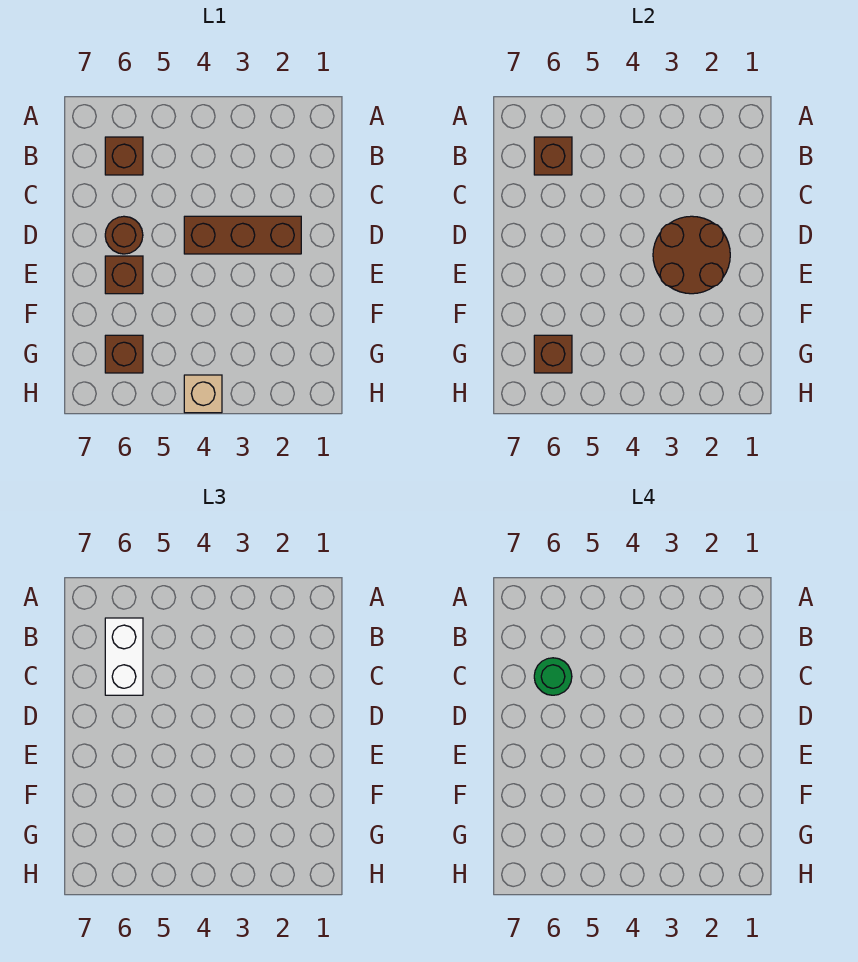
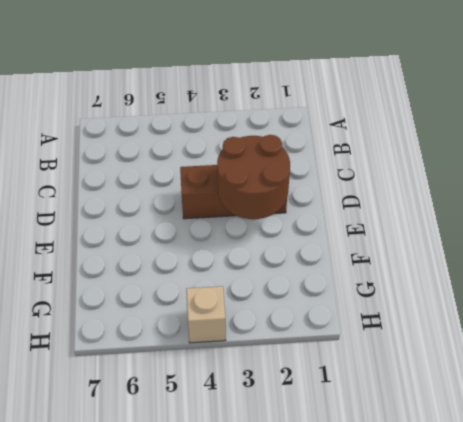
none -> brown brick B6 level 1
none -> brown round brick D6 level 1

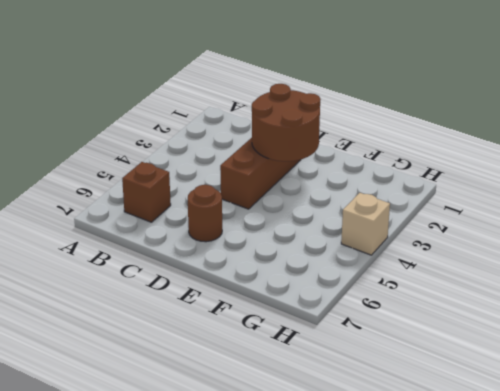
none -> brown brick E6 level 1
none -> brown brick G6 level 1

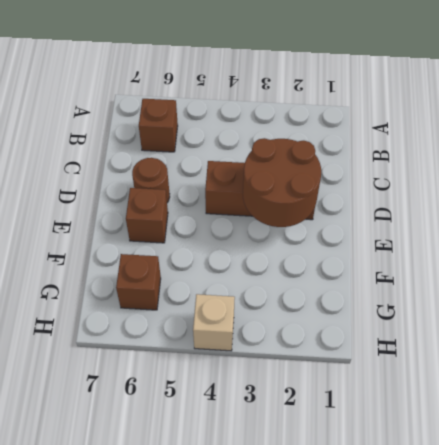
none -> brown brick B6 level 2
none -> brown brick G6 level 2

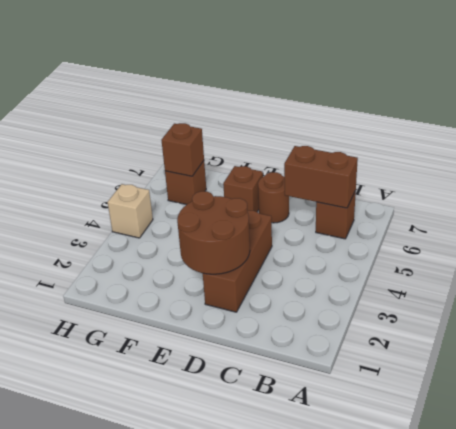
brown brick B6:C6 level 2 -> brown brick B6 level 2
none -> white brick B6:C6 level 3
none -> green round brick C6 level 4

